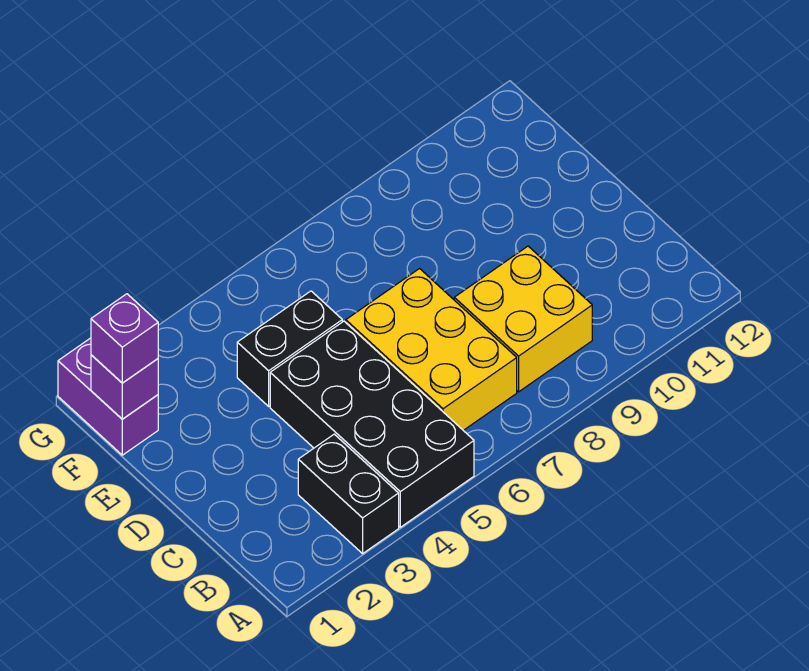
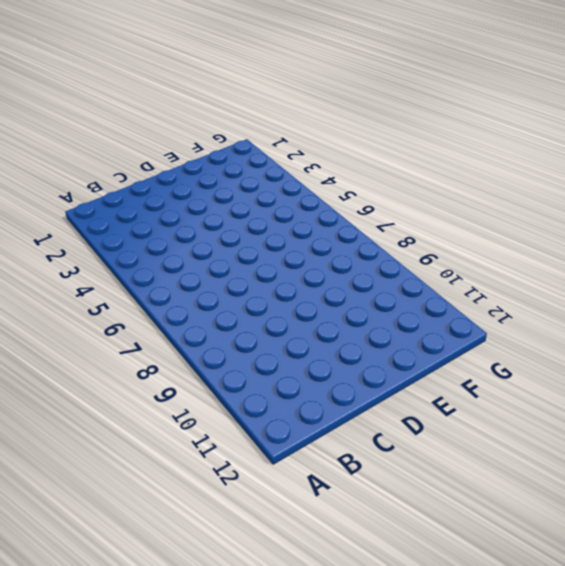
none -> black brick A3:B3 level 1
none -> black brick A4:D5 level 1

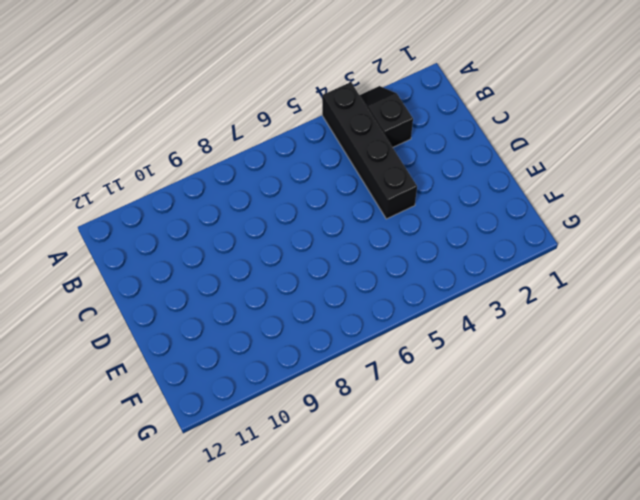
black slope A3:B3 level 1 top B -> black brick A3:B3 level 1
black brick A4:D4 level 1 -> black brick A4:D5 level 1
none -> yellow brick B6:D7 level 1
none -> yellow brick B8:C9 level 1

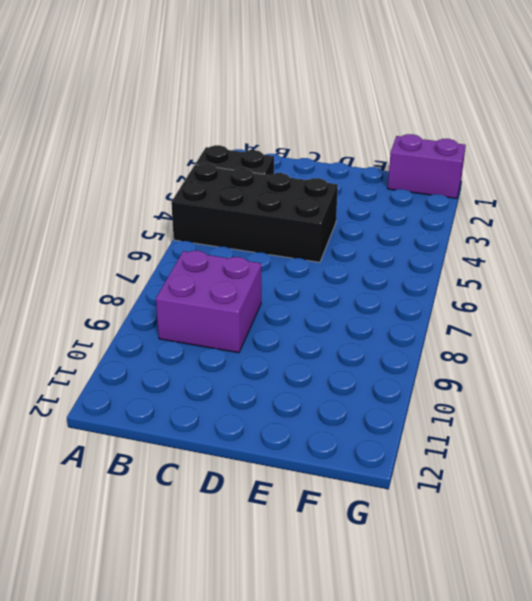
purple brick B8:C9 level 1 -> yellow brick B8:C9 level 1
none -> yellow brick B6:D7 level 1
none -> black brick E4:E5 level 1

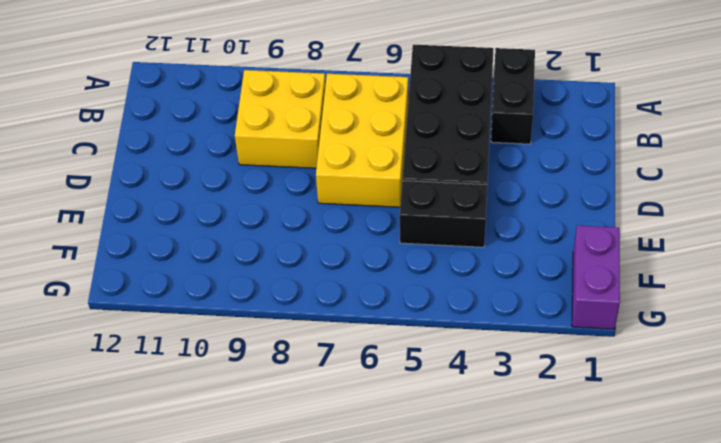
none -> purple brick F1 level 2
none -> purple brick F1 level 3

